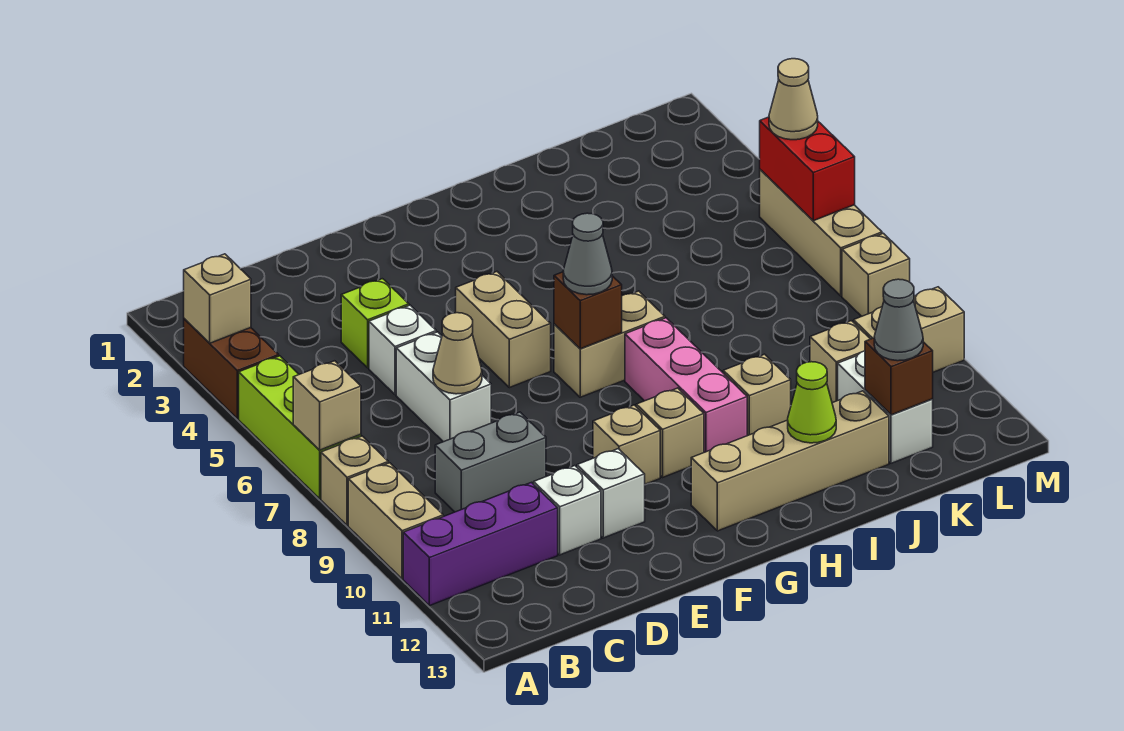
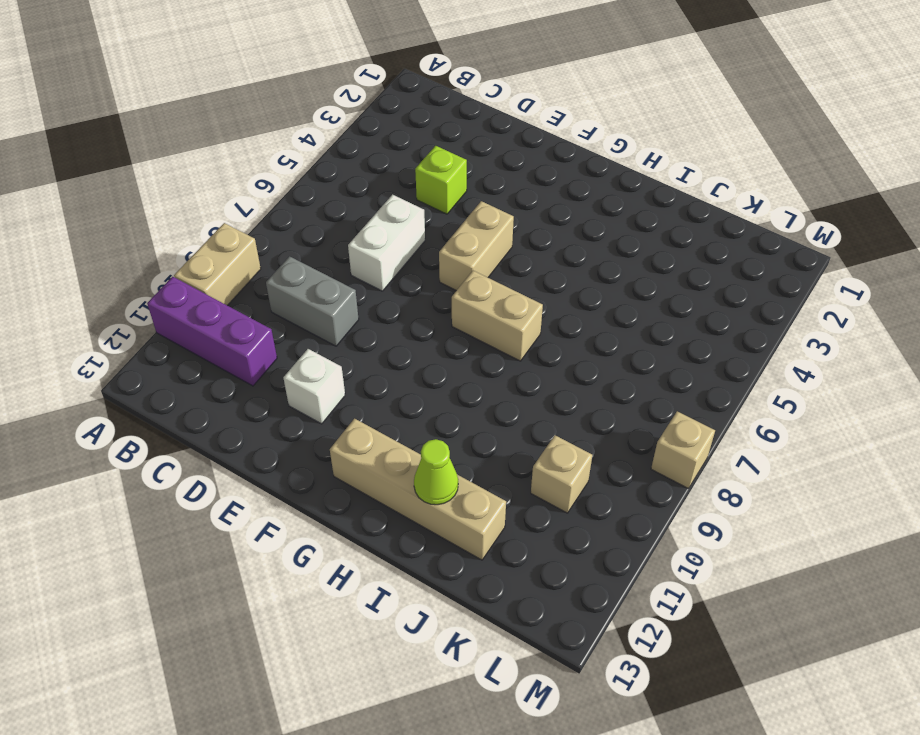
none -> brown brick A3:A4 level 1
none -> lime brick A5:A7 level 1
none -> tan brick A8 level 1
none -> white brick D5 level 1

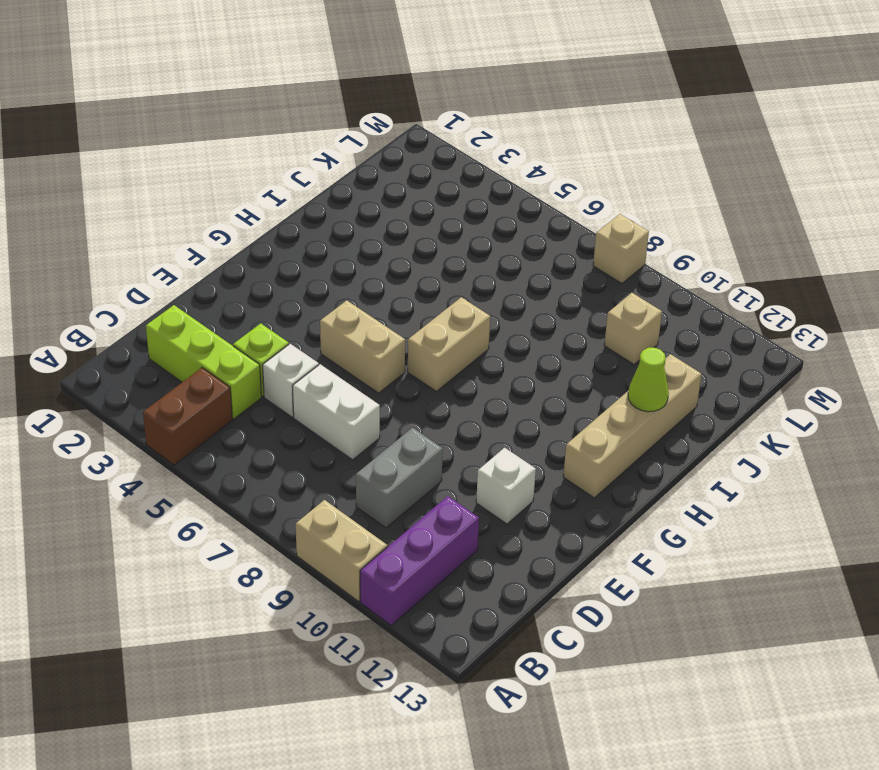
brown brick A4:B4 level 1 -> brown brick A3:A4 level 1
lime brick C2:C4 level 1 -> lime brick A5:A7 level 1
none -> tan brick A8 level 1
none -> white brick D11 level 1
none -> tan brick F10 level 1
none -> tan brick G10 level 1

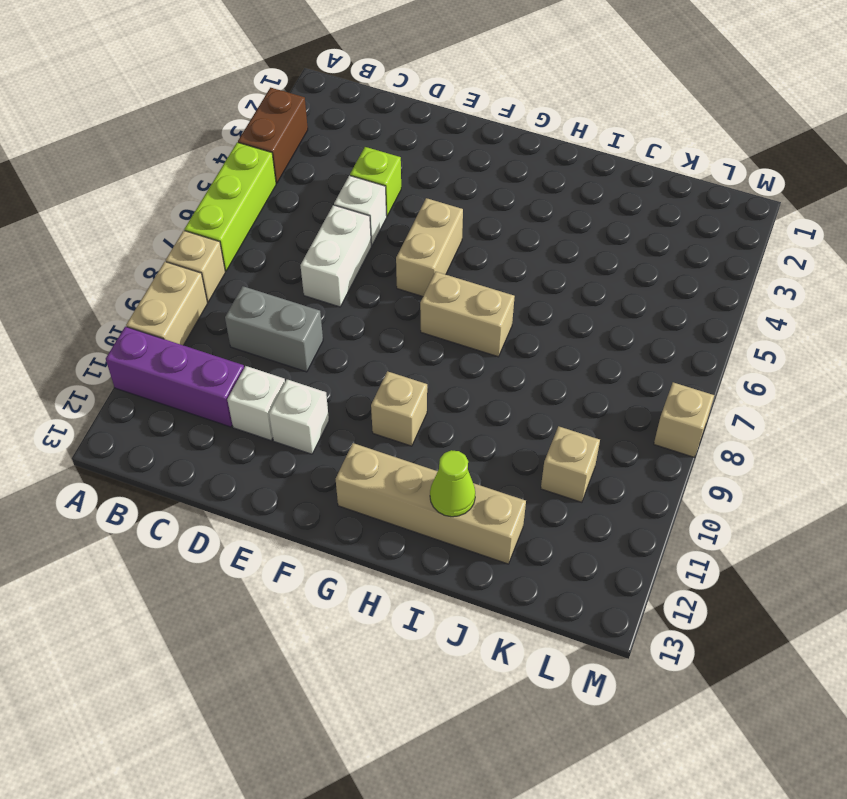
none -> tan brick F10 level 1
none -> pink brick H8:H10 level 1
none -> tan brick I10 level 1
none -> white brick K11:K12 level 1

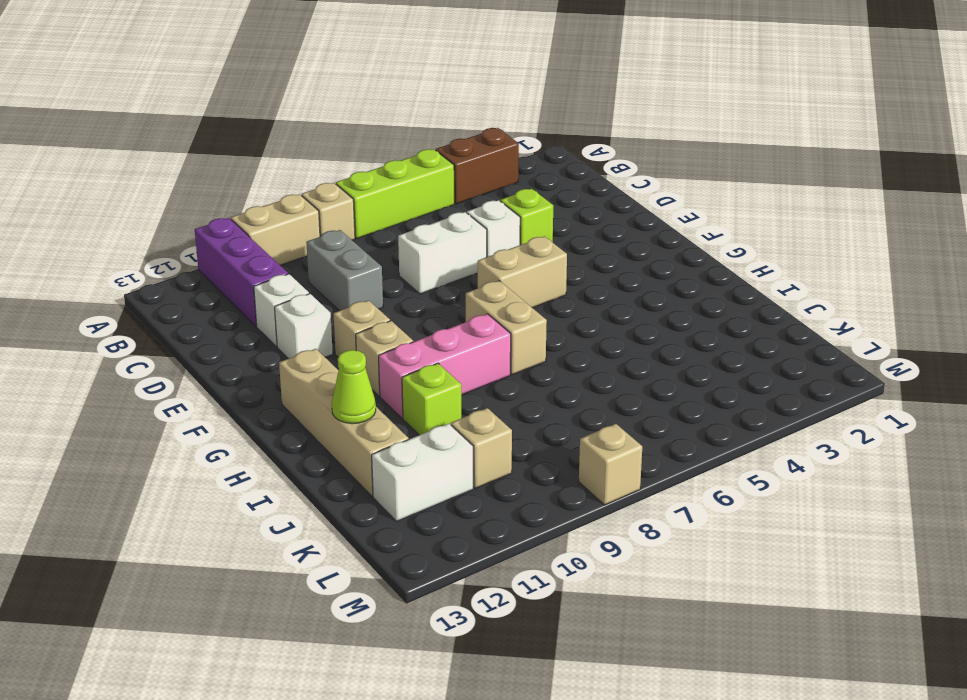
lime brick I10 level 1 -> tan brick I10 level 1
none -> tan brick L10:M10 level 1
none -> tan brick M5:M7 level 1
none -> tan brick A3 level 2
none -> tan brick A7 level 2

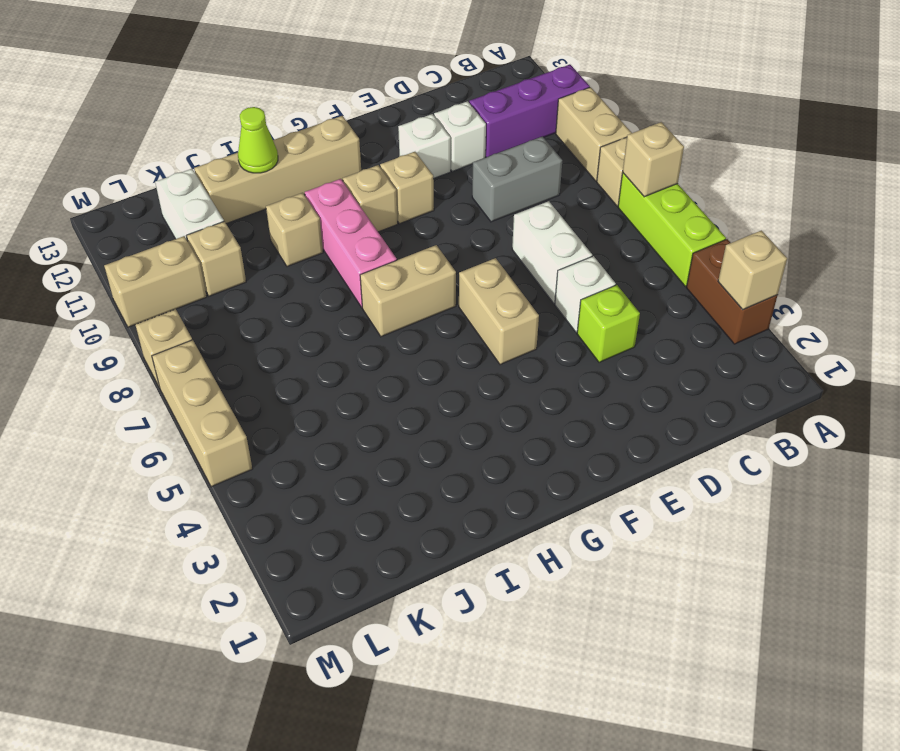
none -> tan cone D7 level 2
none -> brown brick G7 level 2
none -> brown brick K12 level 2
none -> red brick M5:M6 level 2

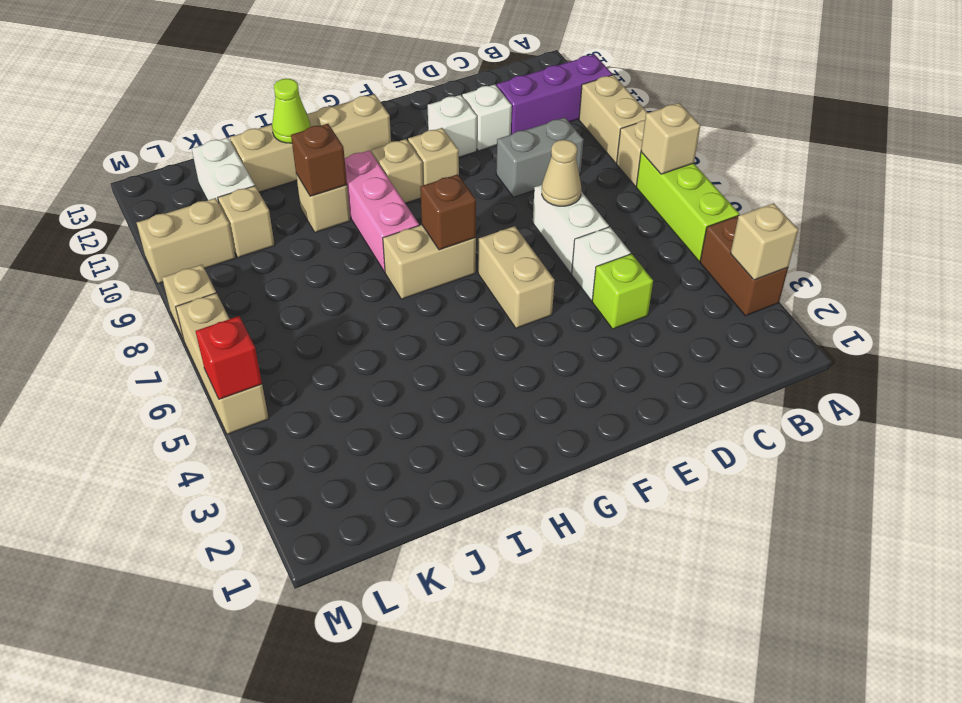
brown brick I10 level 2 -> brown brick K12 level 2
red brick M5 level 2 -> red brick M5:M6 level 2
none -> grey cone G7 level 3
none -> grey cone K12 level 3
none -> tan cone M5 level 3

